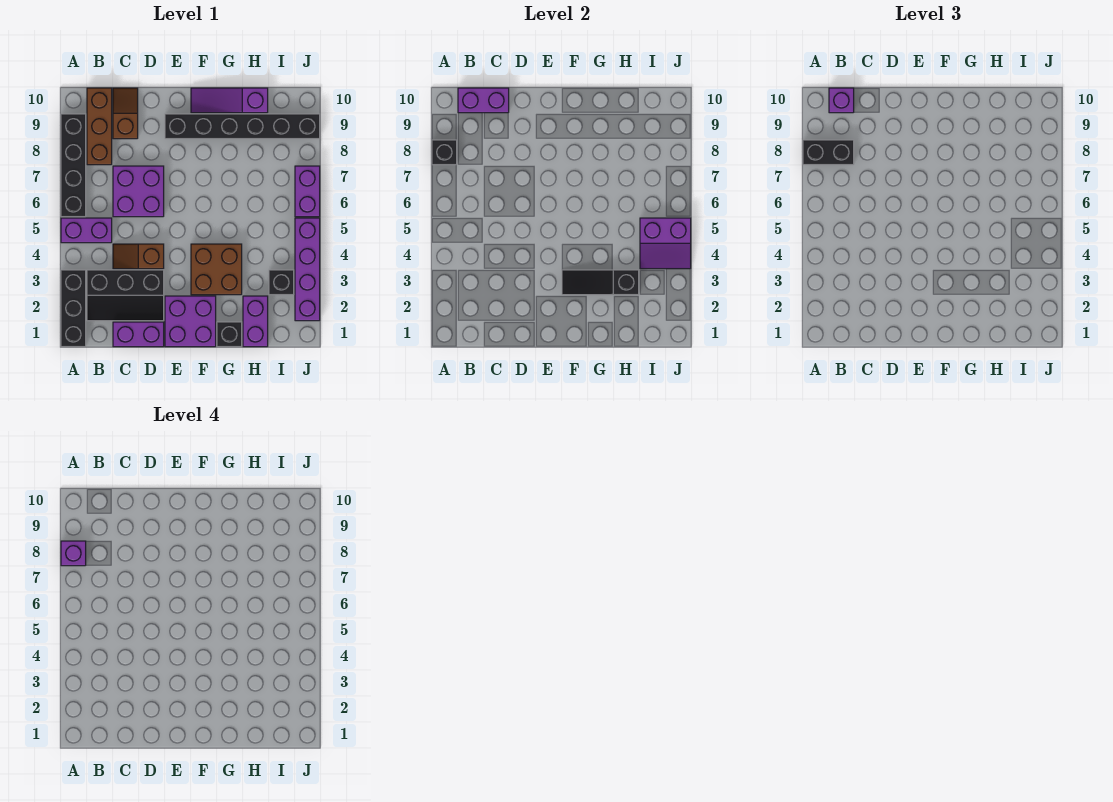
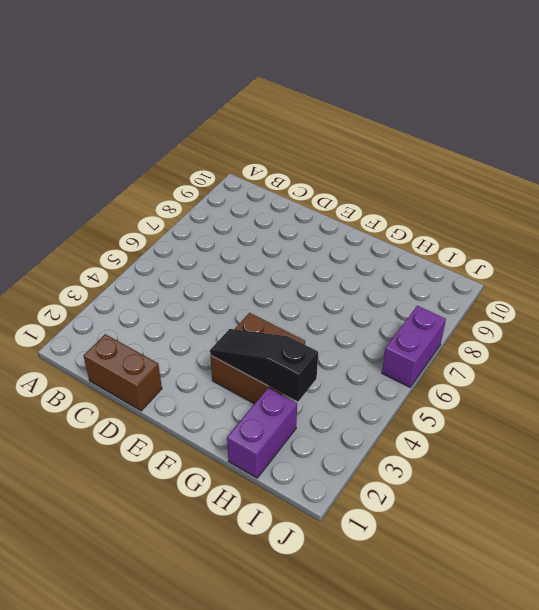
brown brick C1:D1 level 1 -> purple brick C1:D1 level 1
none -> black brick A1:A3 level 1
none -> purple brick A5:B5 level 1
none -> black brick A6:A9 level 1

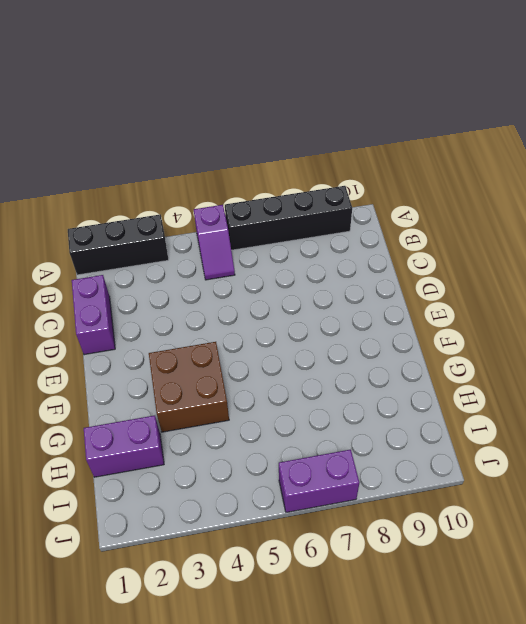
purple slope A5:B5 level 1 top A -> purple brick A5:B5 level 1
none -> black slope B2:D3 level 1 top 3
none -> brown brick B8:B10 level 1
none -> brown slope C4:D4 level 1 top D

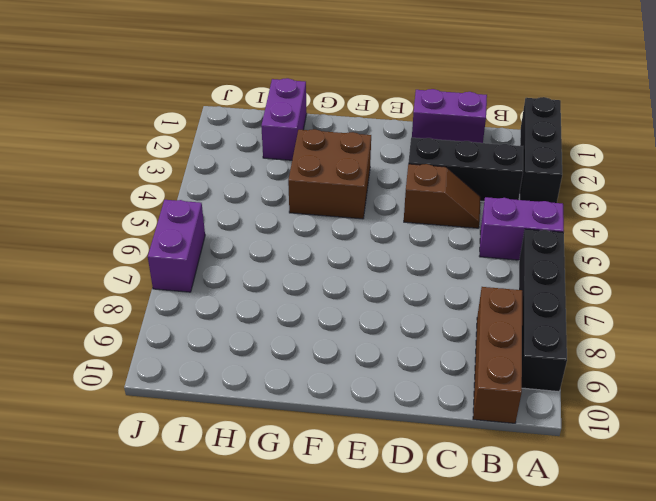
none -> purple brick C6:D7 level 1
none -> brown slope C9:C10 level 1 top 9
none -> purple brick E1:F2 level 1

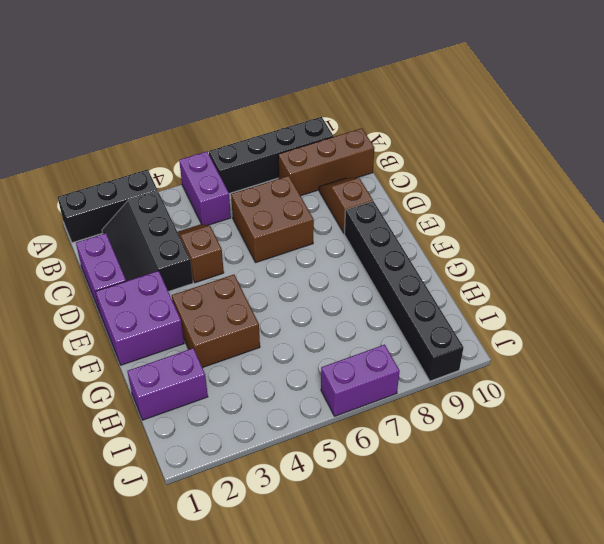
brown brick C6:D7 level 1 -> purple brick C6:D7 level 1
brown slope C9:D9 level 1 top D -> brown slope C9:C10 level 1 top 9
none -> purple slope F10:H10 level 1 top H
none -> black brick G1 level 1
none -> black brick I3 level 1

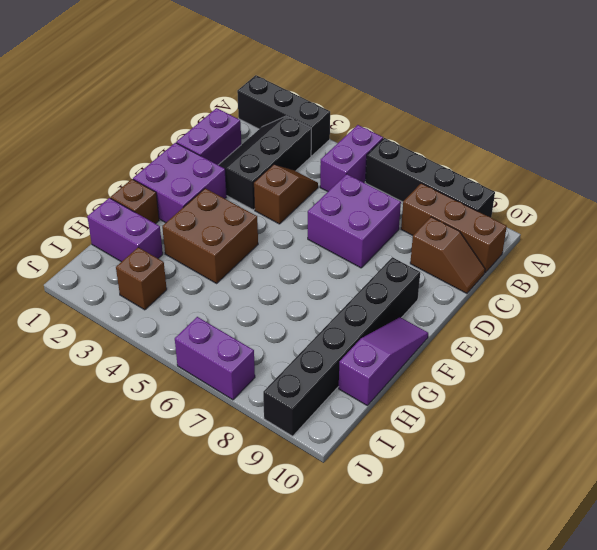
brown brick G1 level 1 -> black brick G1 level 1
brown brick I3 level 1 -> black brick I3 level 1
none -> purple brick J2:J5 level 1
none -> black brick A8 level 2
none -> purple brick B10:C10 level 2

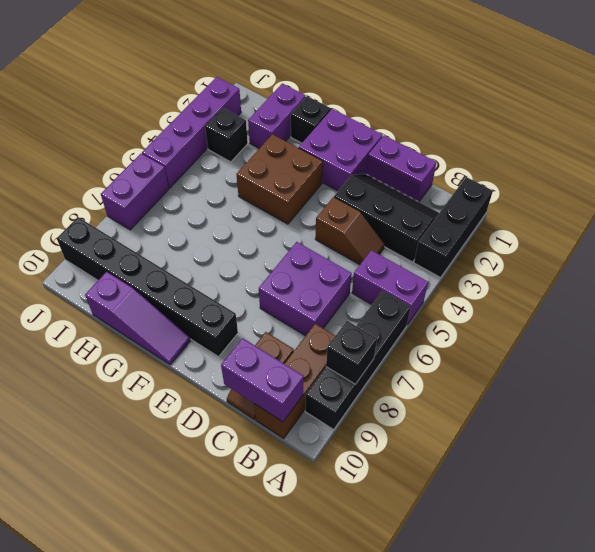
none -> black slope F3:H3 level 2 top H
none -> purple slope I4:J5 level 2 top 5
none -> black brick A8:B8 level 3

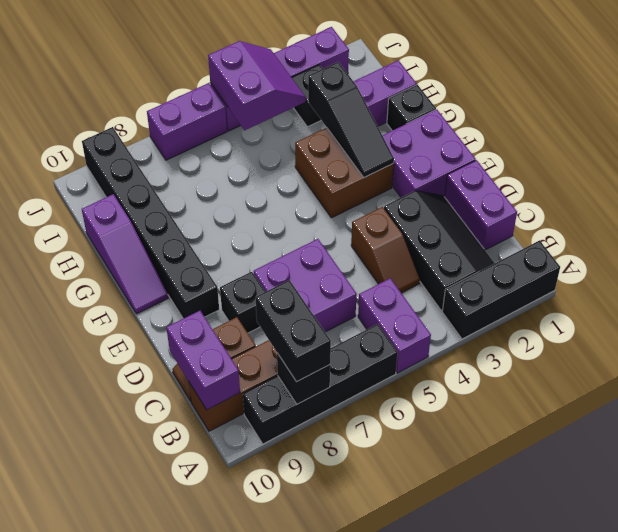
black brick D8 level 1 -> none
none -> purple brick B10 level 3
none -> purple brick A8 level 4

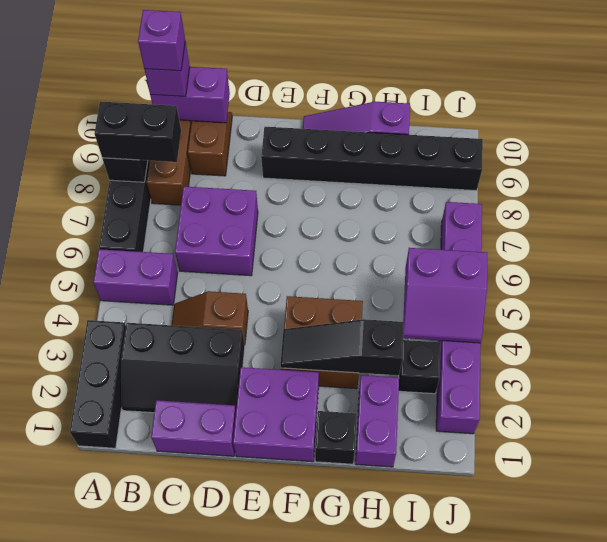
purple brick B10 level 4 -> purple brick A8 level 4

